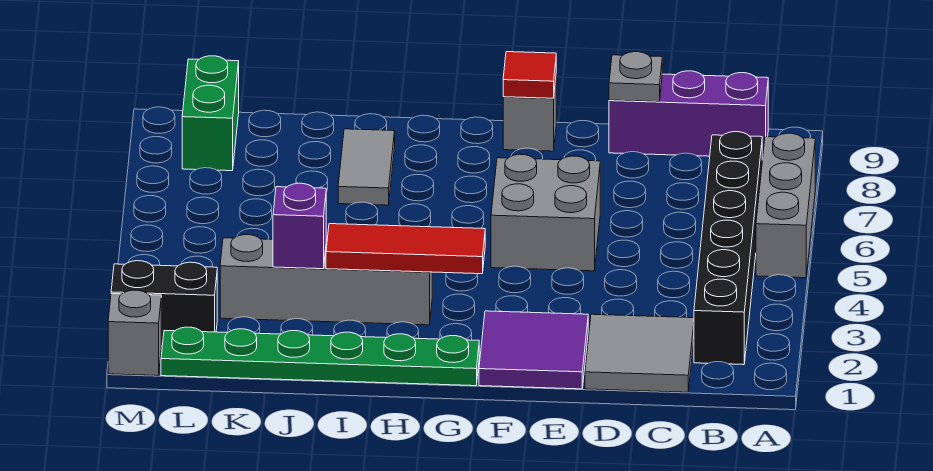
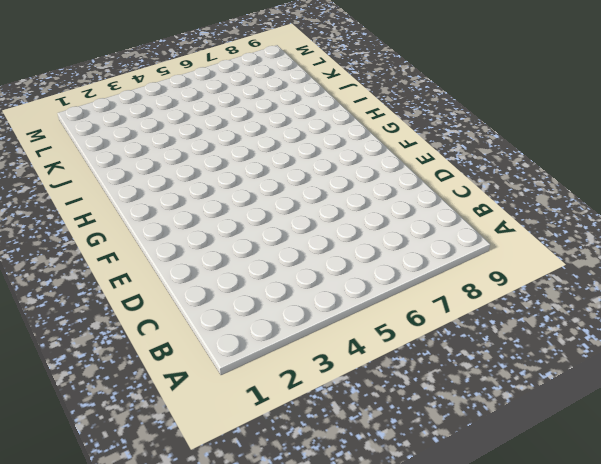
none -> grey brick A5:A7 level 1
none -> black brick B2:B7 level 1
none -> purple brick B9:D9 level 1

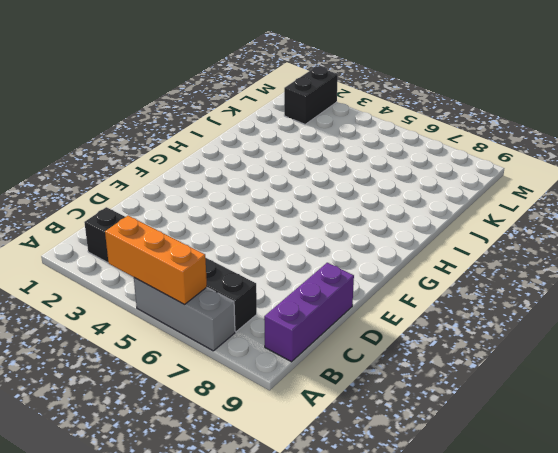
orange brick A4:A6 level 2 -> none
none -> grey tile C1:D2 level 1
none -> purple tile E1:F2 level 1
none -> grey brick E5:F6 level 1

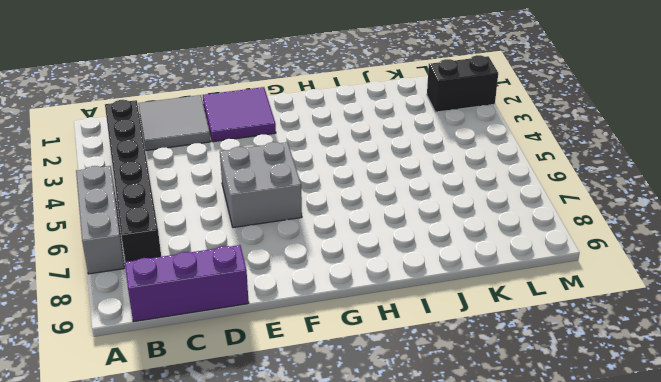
none -> grey brick F9 level 1
none -> green plate G1:L1 level 1
none -> grey brick H3:K3 level 1

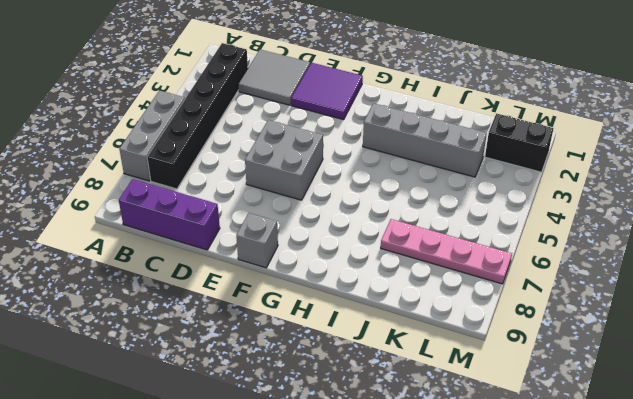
pink plate J7:M7 level 1 -> none
none -> green plate G1:L1 level 1
none -> grey tile I7:I8 level 1
none -> green brick L8:L9 level 1

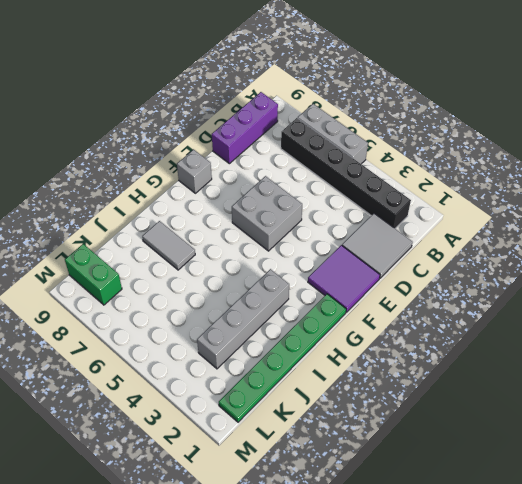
none -> black brick L2:M2 level 1
none -> grey brick M1 level 1
none -> grey plate D9 level 2

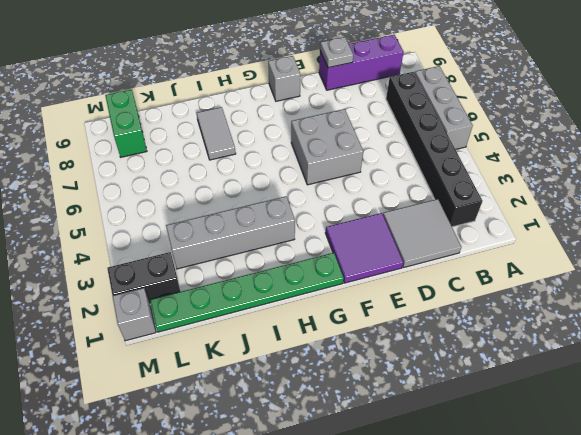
none -> red tile F9 level 2
none -> red tile G3:I3 level 2
none -> purple brick J3 level 2

